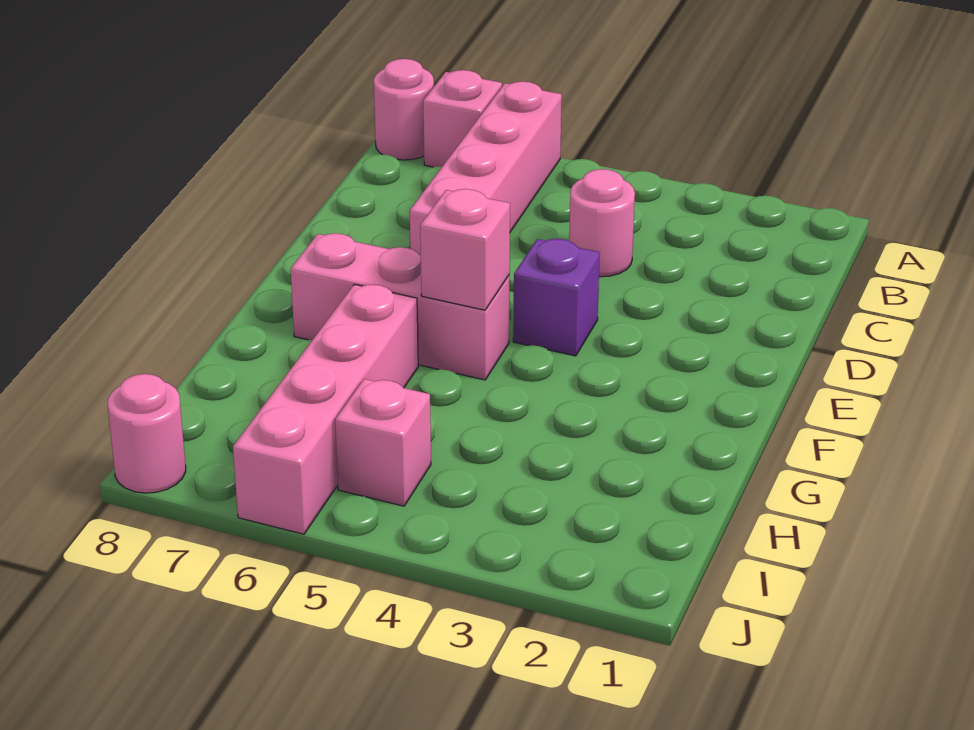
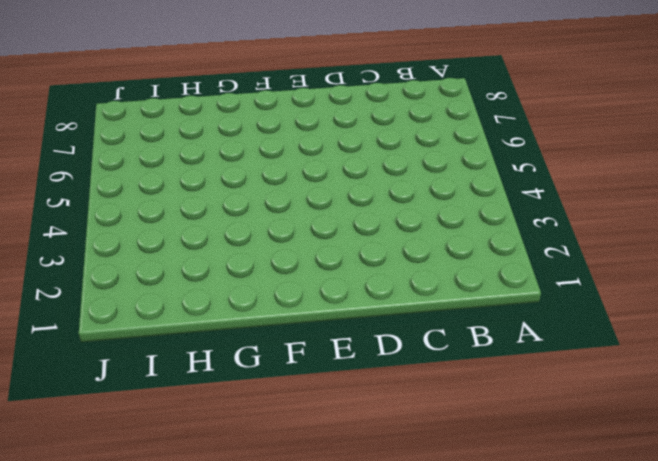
none -> pink brick A6:D6 level 1
none -> pink brick A7 level 1

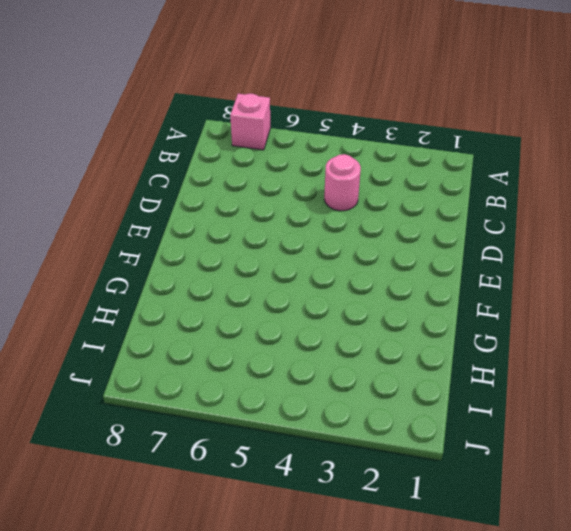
none -> pink brick A6:D6 level 1
none -> pink round brick A8 level 1

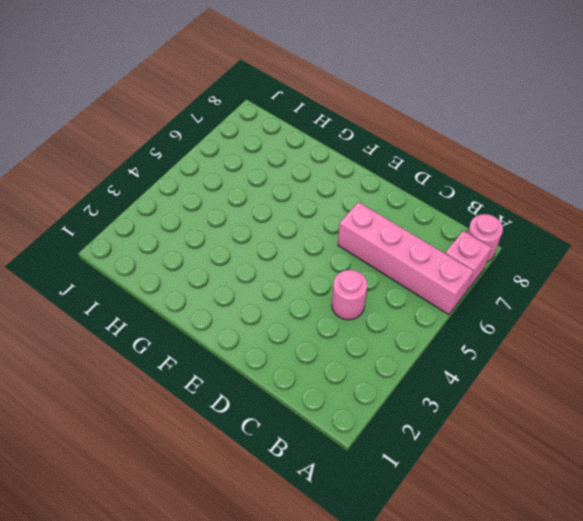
none -> purple brick E4 level 1
none -> pink brick F5:F7 level 1

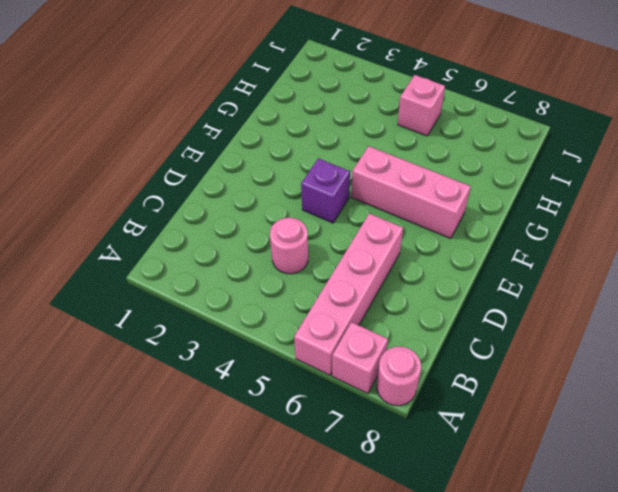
none -> pink brick G6:J6 level 1
none -> pink round brick J8 level 1

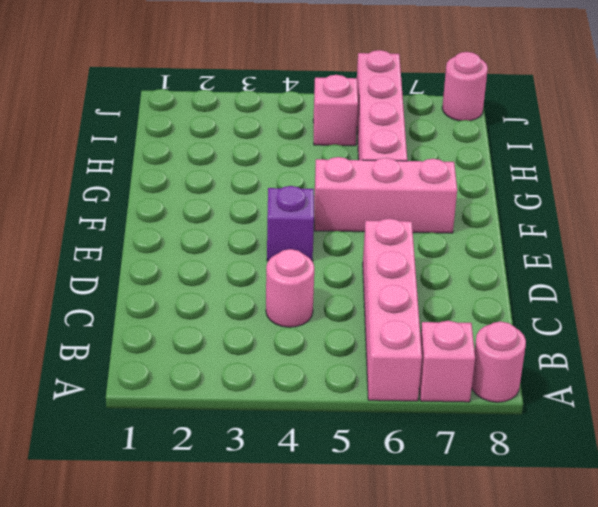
none -> pink brick F5 level 2

